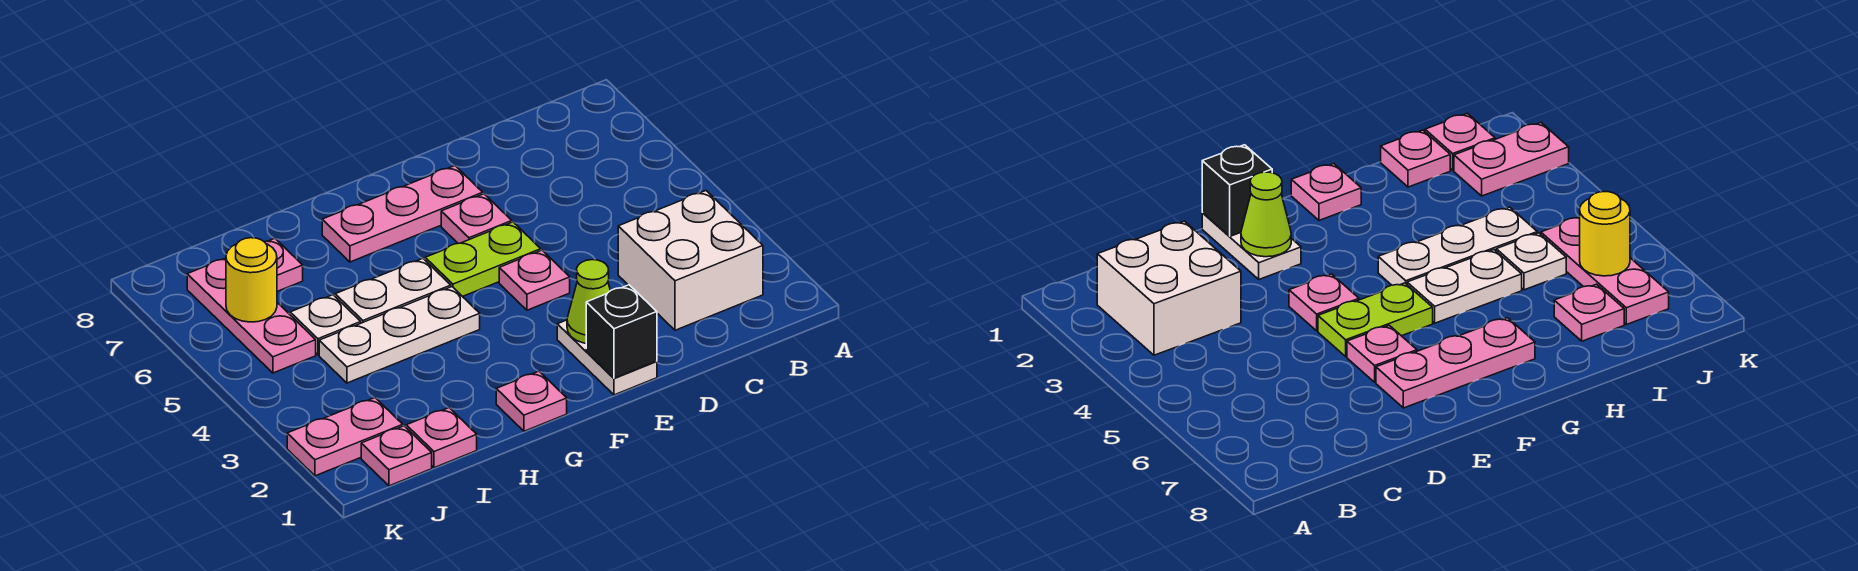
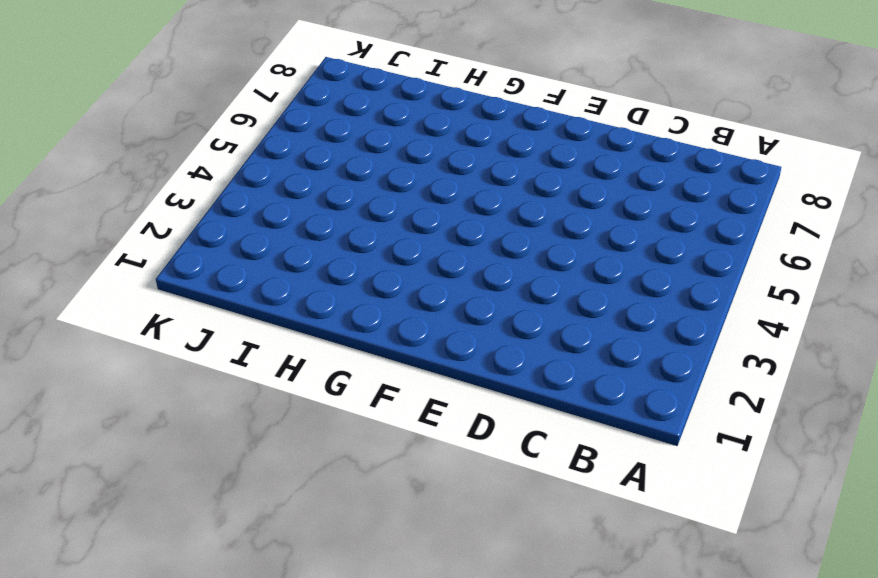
none -> white brick B2:C3 level 1
none -> white plate E1:E2 level 1
none -> pink plate E4 level 1

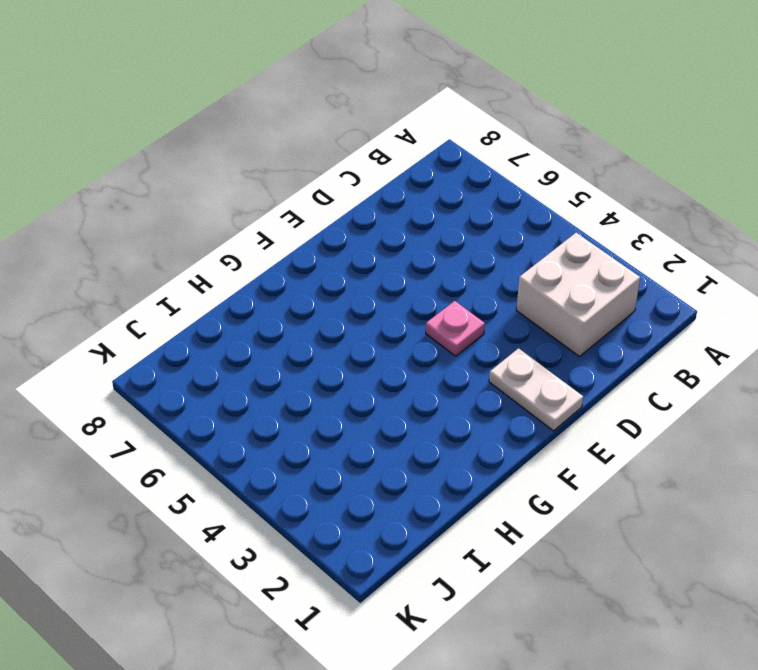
none -> lime plate E5:F5 level 1
none -> pink plate E6 level 1
none -> pink plate E7:G7 level 1

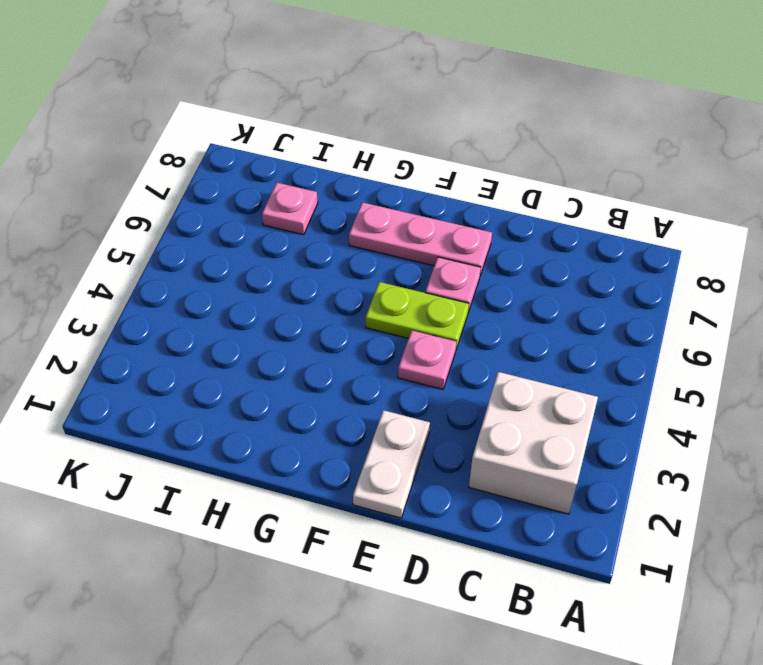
none -> pink plate G1 level 1
none -> white plate G4:I4 level 1
none -> white plate G5:H5 level 1

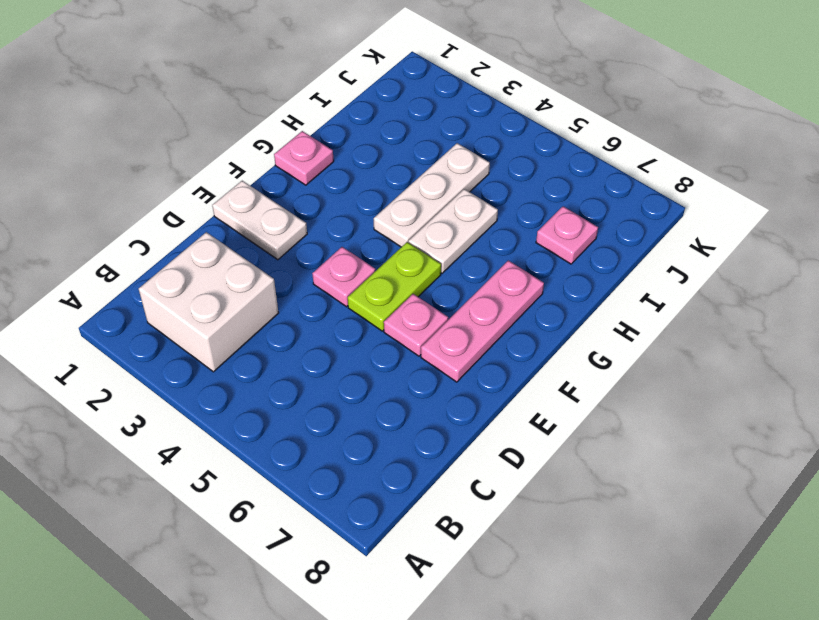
none -> pink plate I1 level 1
none -> white plate I5 level 1
none -> pink plate J1 level 1

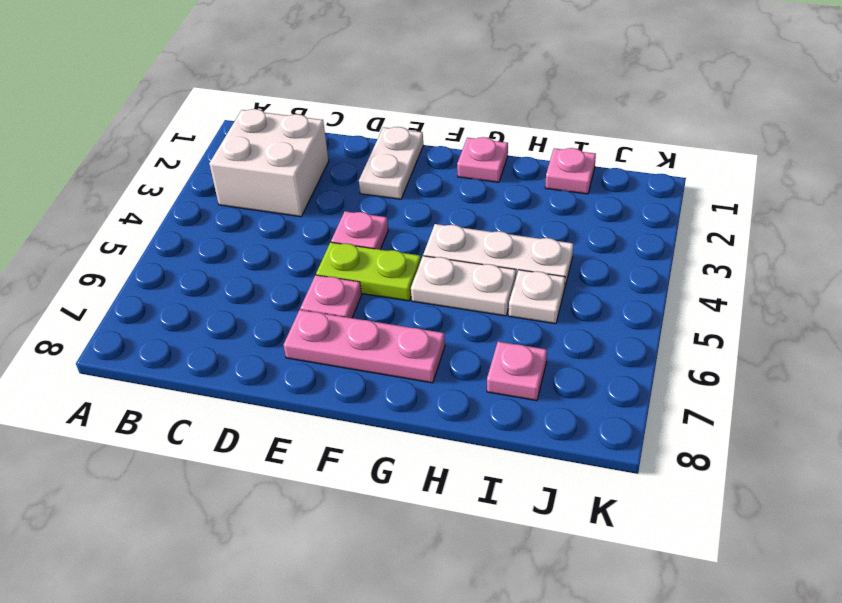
none -> pink plate J1 level 1
none -> pink plate J2:K2 level 1
none -> pink plate J5:J7 level 1

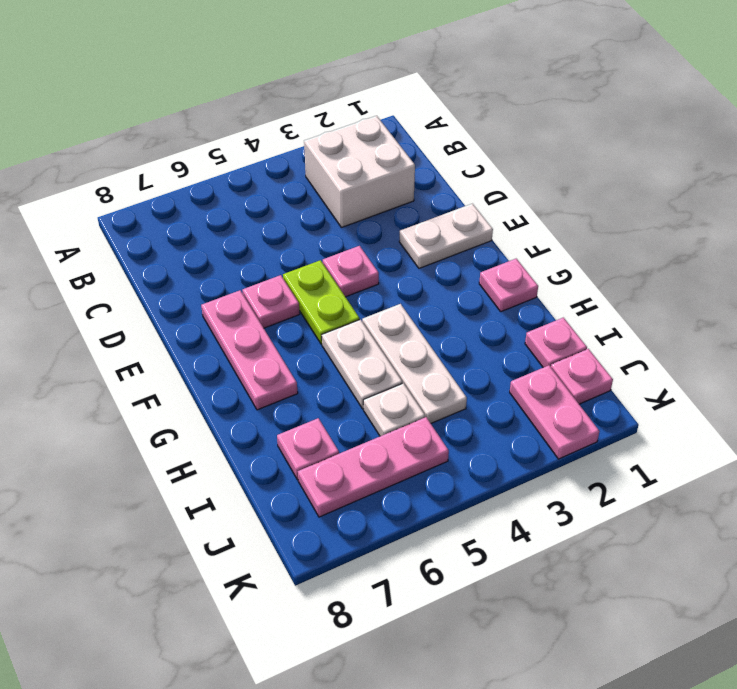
none -> black brick E1 level 2
none -> lime cone E2 level 2
none -> yellow round brick J6 level 2

